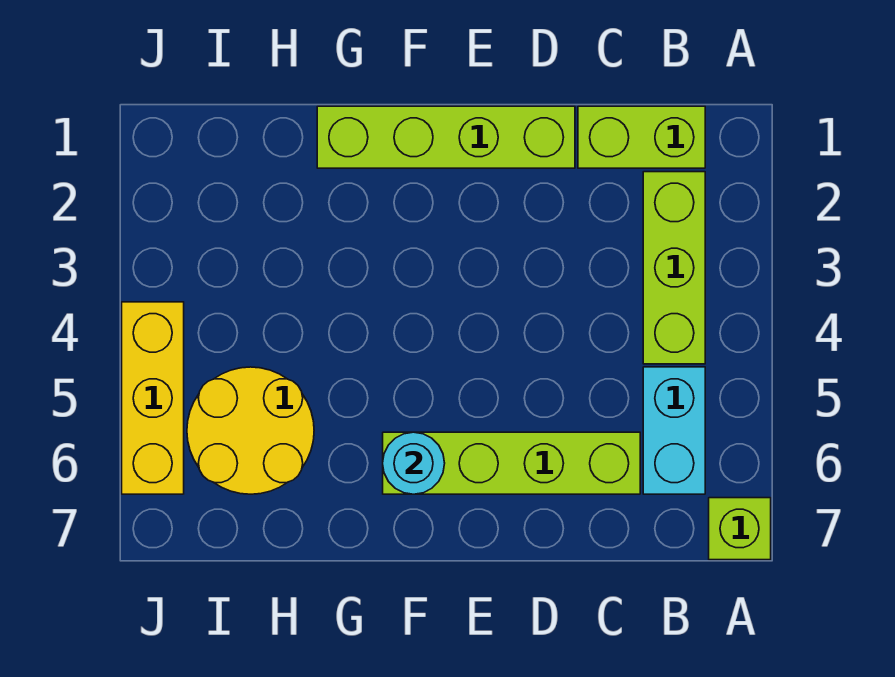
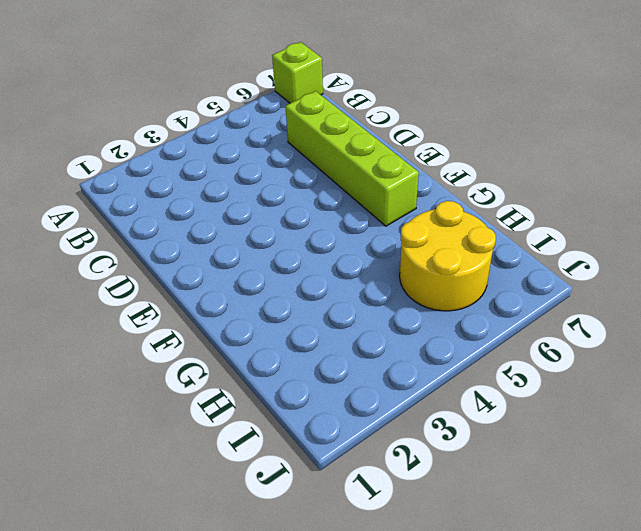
none -> lime brick B1:C1 level 1
none -> lime brick B2:B4 level 1

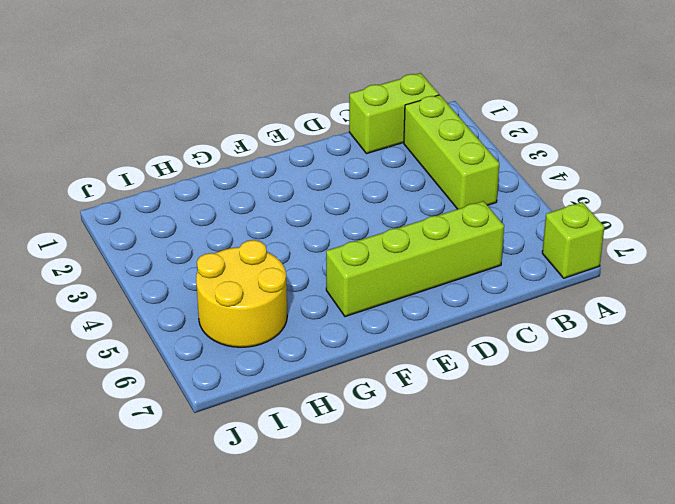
none -> cyan brick B5:B6 level 1
none -> lime brick D1:G1 level 1

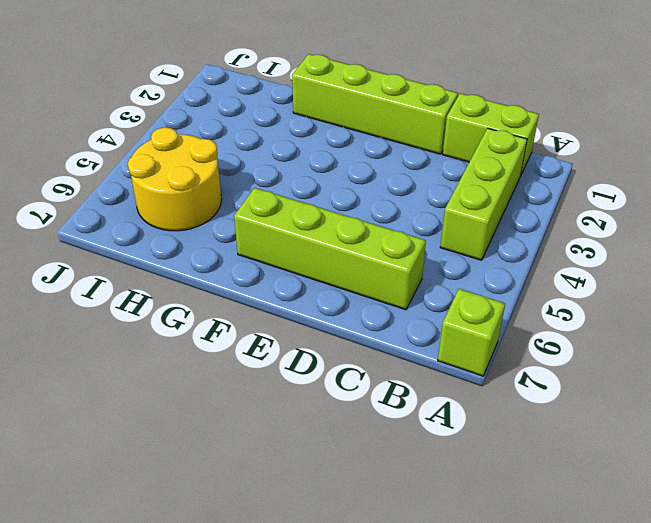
none -> cyan brick B5:B6 level 1
none -> yellow brick J4:J6 level 1

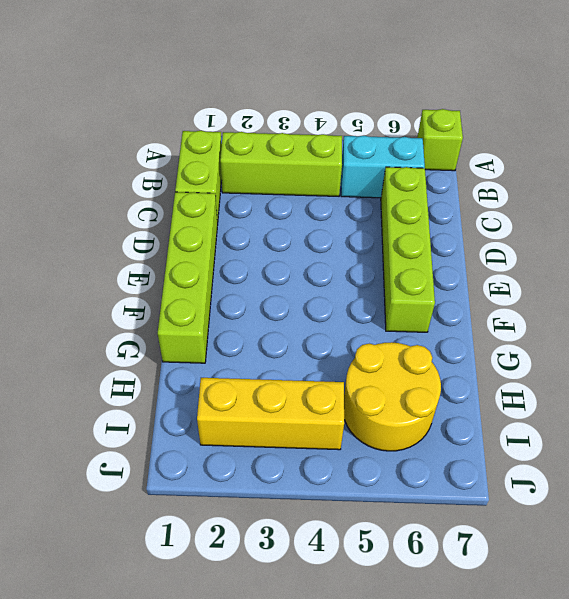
yellow brick I2:I4 level 1 -> yellow brick J4:J6 level 1
none -> cyan round brick F6 level 2

